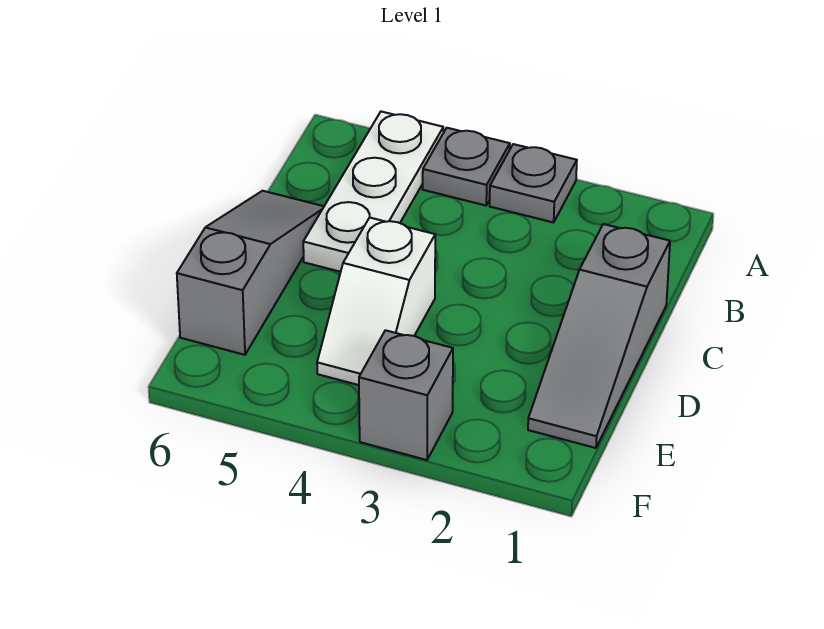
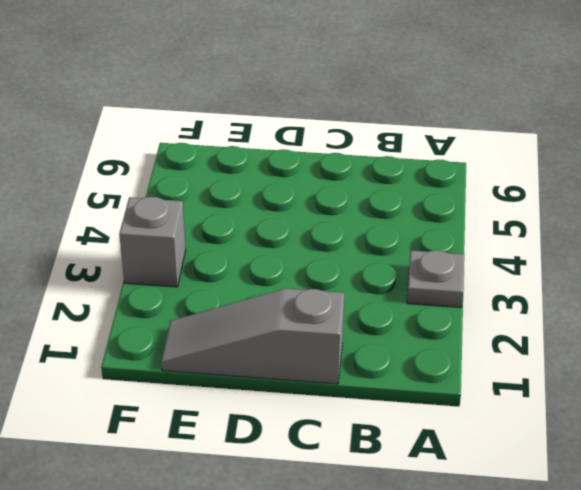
none -> grey plate A4 level 1
none -> white plate A5:C5 level 1

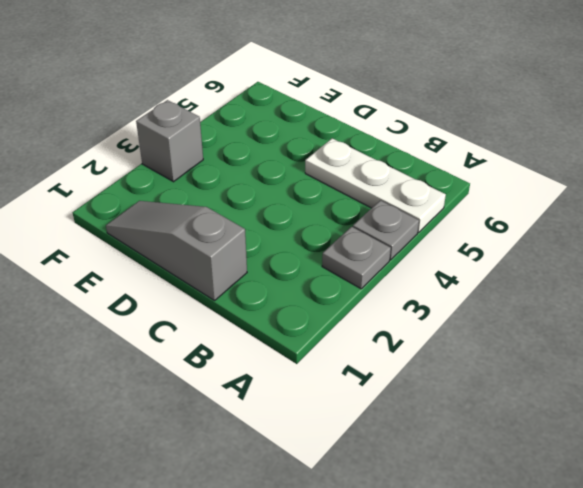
none -> grey slope C6:E6 level 1 top E
none -> white slope D4:E4 level 1 top D

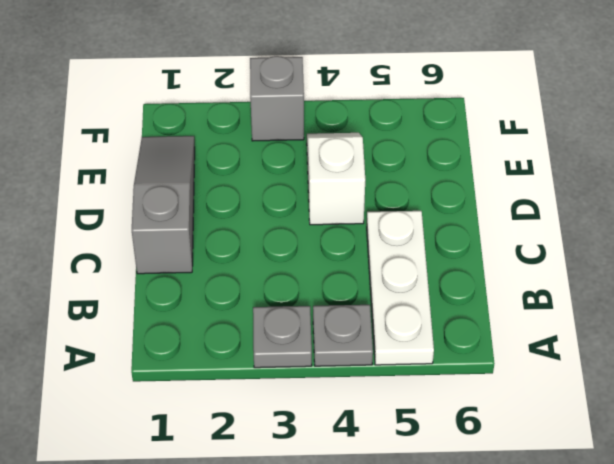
none -> grey slope C6:E6 level 1 top E

